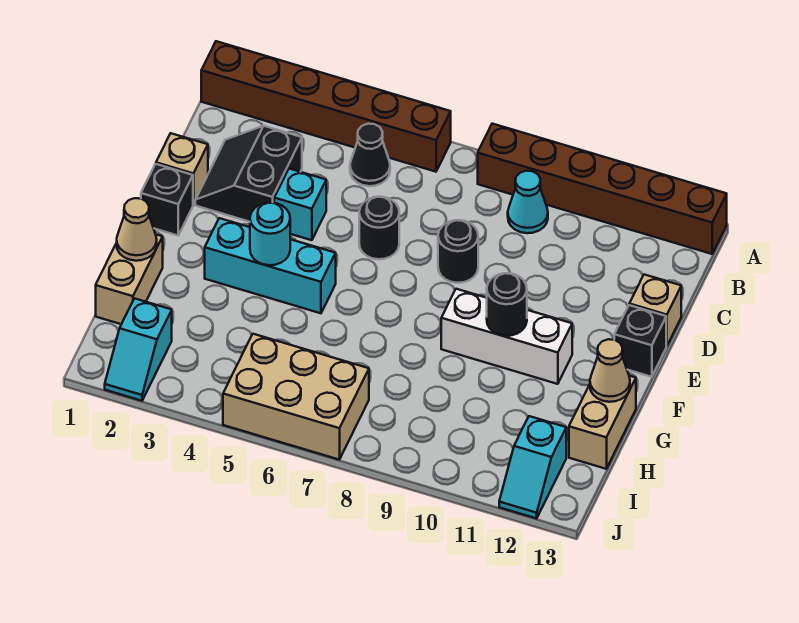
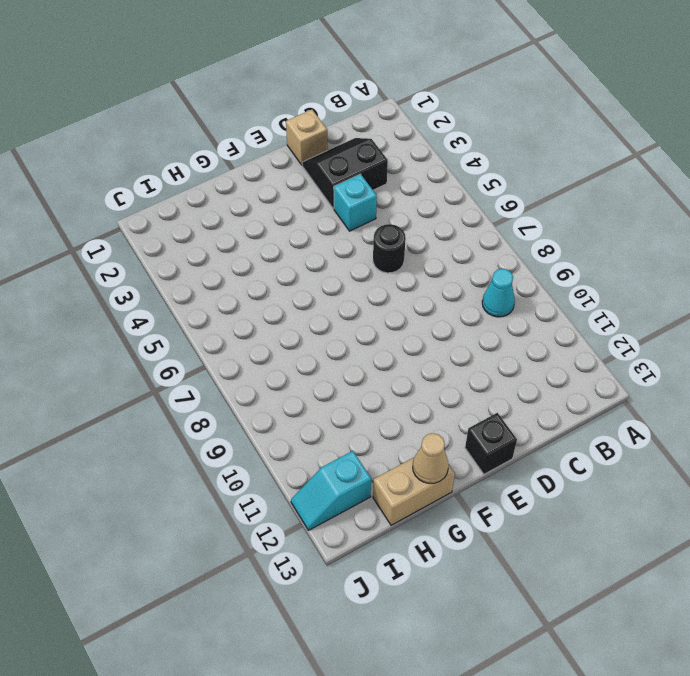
none -> brown brick A1:A6 level 1
none -> brown brick A8:A13 level 1
none -> black cone B5 level 1

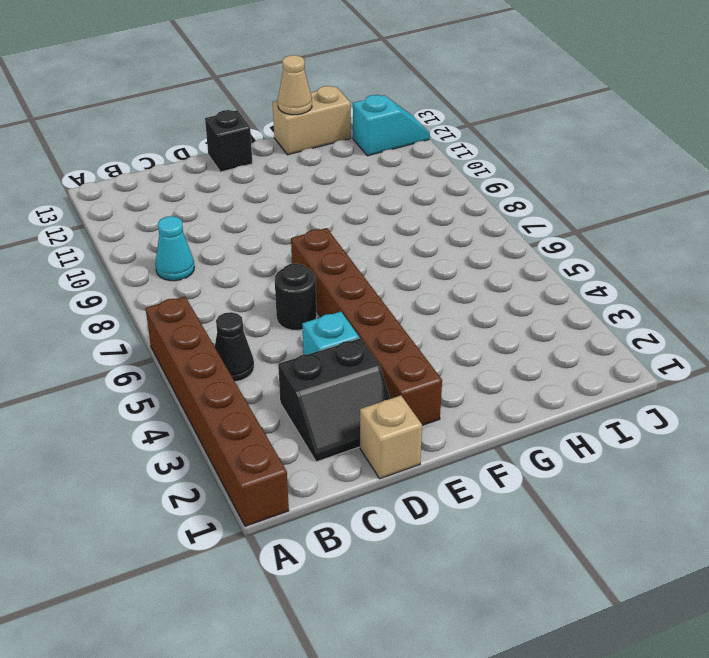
brown brick E2:E7 level 1 -> brown brick A8:A13 level 1
none -> black round brick D8 level 1
none -> tan brick D13 level 1
none -> black brick E1 level 1

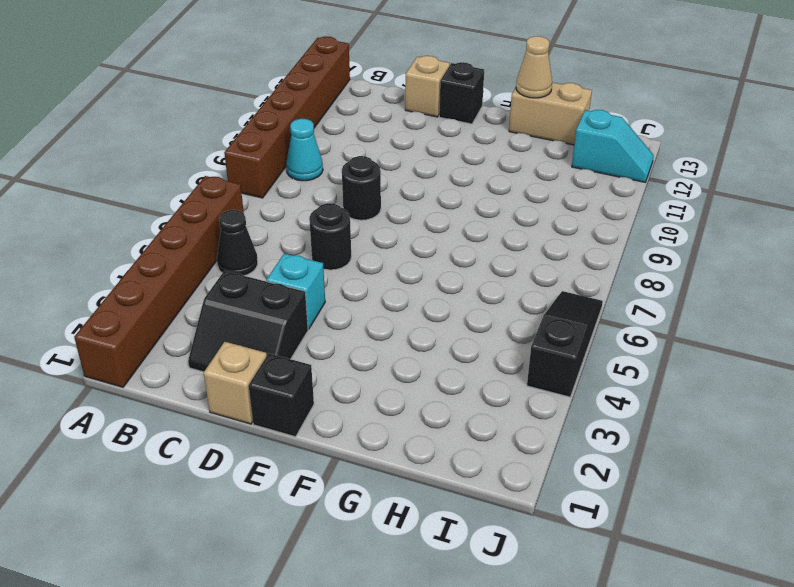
black slope J4:J6 level 1 top 4 -> tan brick I5:J7 level 1
none -> cyan brick F3:F5 level 1
none -> white brick F9:F11 level 1
none -> tan brick G1:H1 level 1

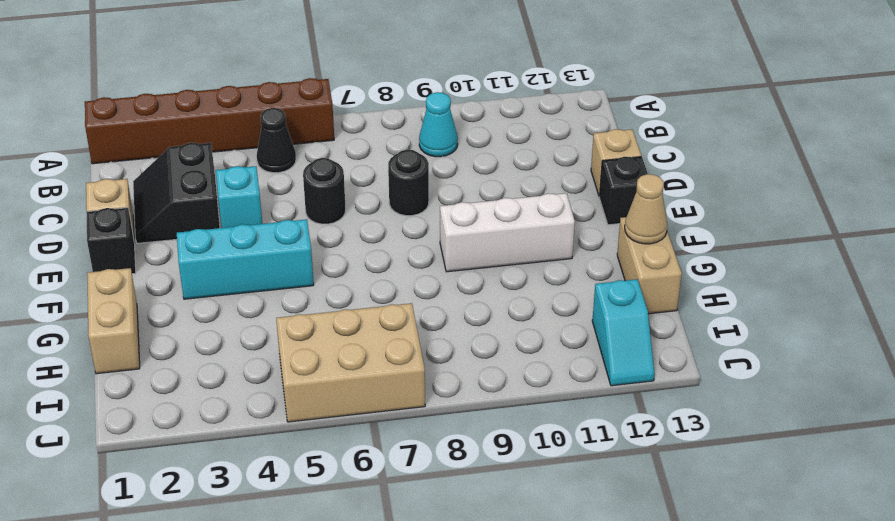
none -> brown brick A8:A13 level 1
none -> cyan slope I2:J2 level 1 top I
none -> cyan round brick F4 level 2

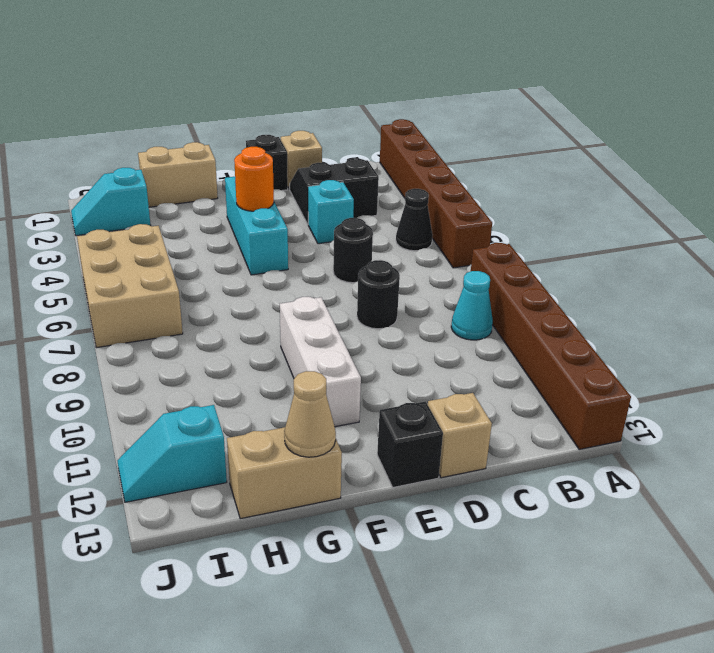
orange round brick F4 level 2 -> cyan round brick F4 level 2
none -> black round brick F10 level 2
none -> tan cone G1 level 2

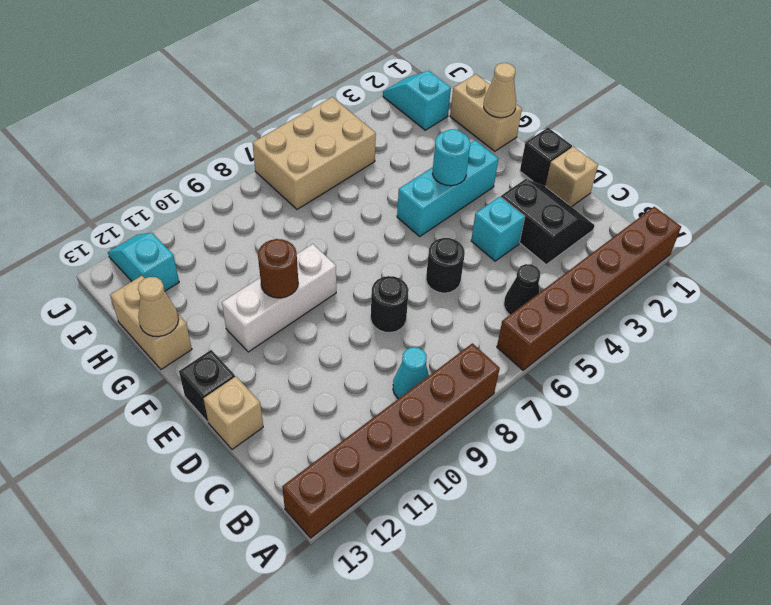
brown round brick F10 level 2 -> black round brick F10 level 2

